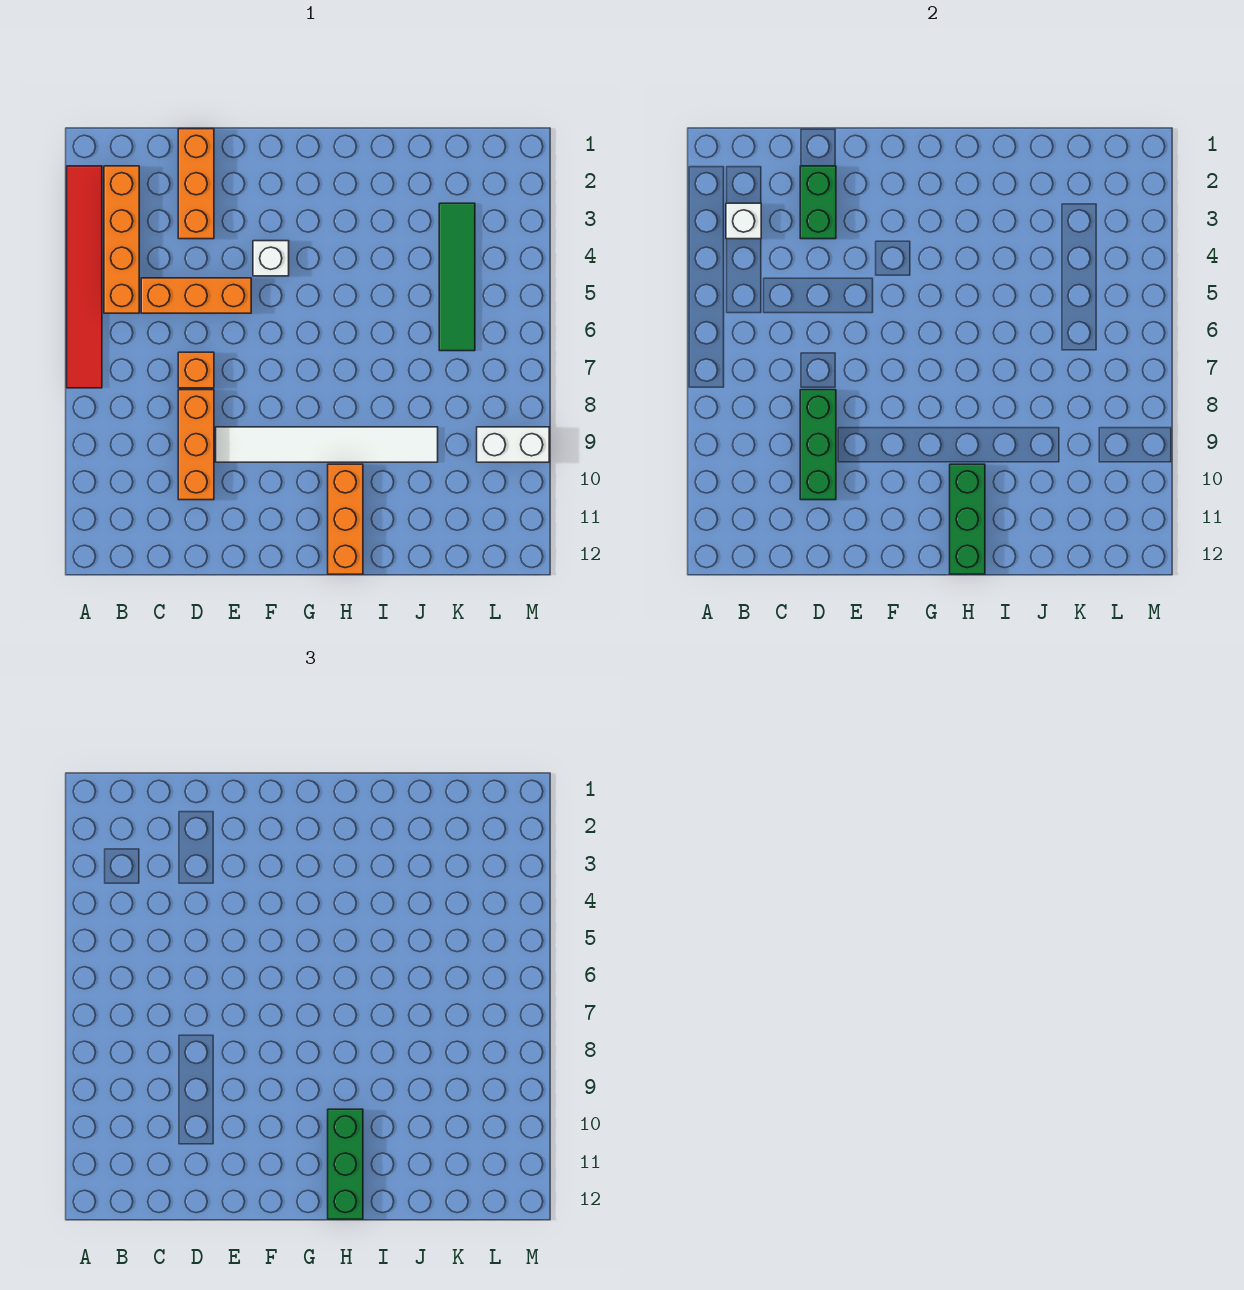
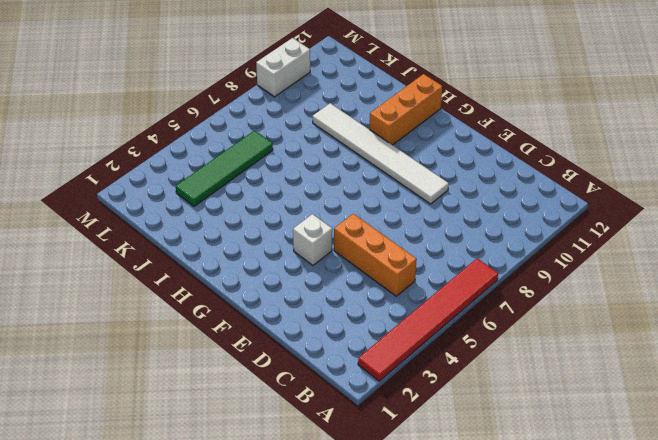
white brick M9:M10 level 1 -> white brick L9:M9 level 1
none -> orange brick B2:B5 level 1
none -> orange brick D1:D3 level 1
none -> orange brick D7 level 1

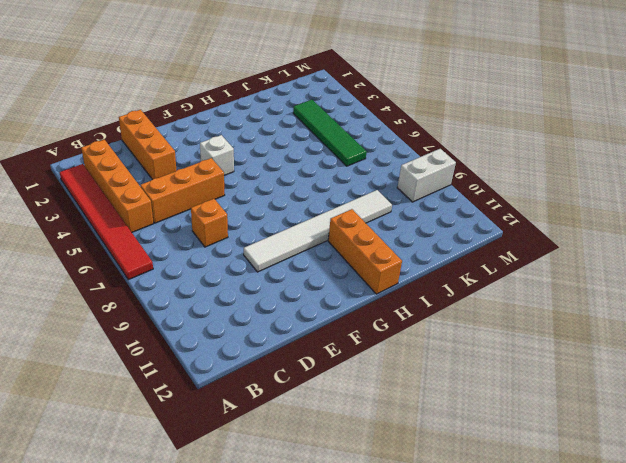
none -> orange brick D8:D10 level 1
none -> white brick B3 level 2
none -> green brick D2:D3 level 2

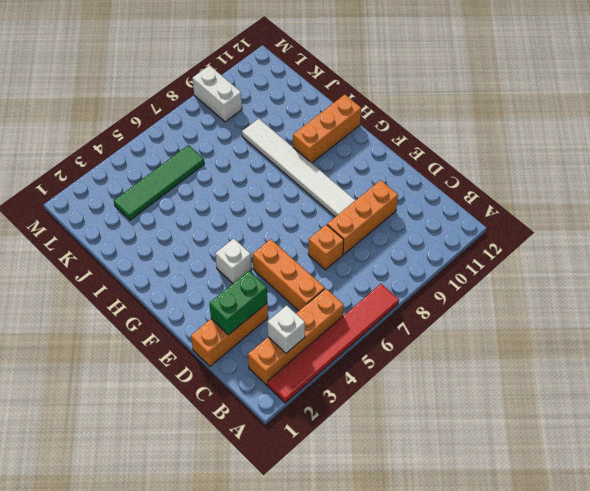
none -> green brick D8:D10 level 2
none -> green brick H10:H12 level 2
none -> green brick H10:H12 level 3

